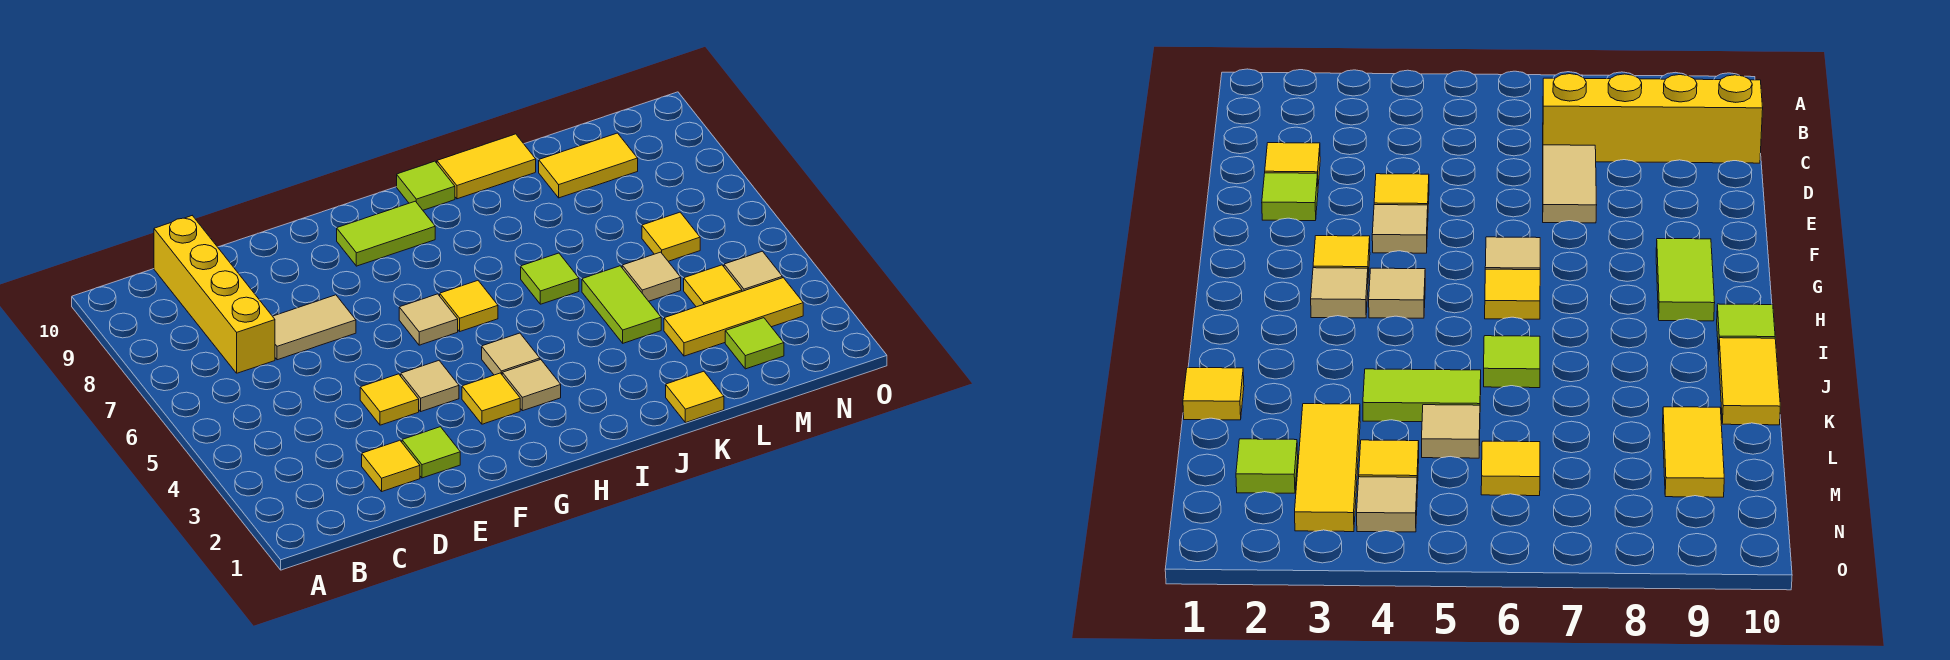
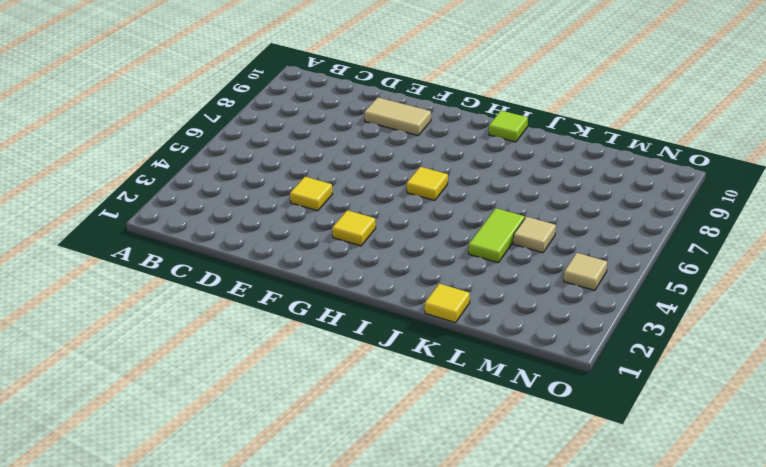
tan tile E9:F9 level 1 -> tan tile D7:E7 level 1
none -> yellow brick C7:C10 level 1
none -> yellow tile D2 level 1
none -> lime tile E2 level 1

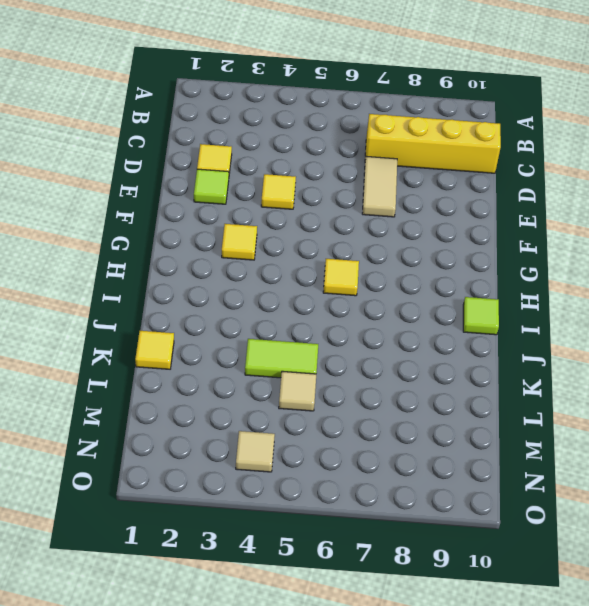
none -> tan tile F4 level 1
none -> tan tile G6 level 1
none -> lime tile G9:H9 level 1

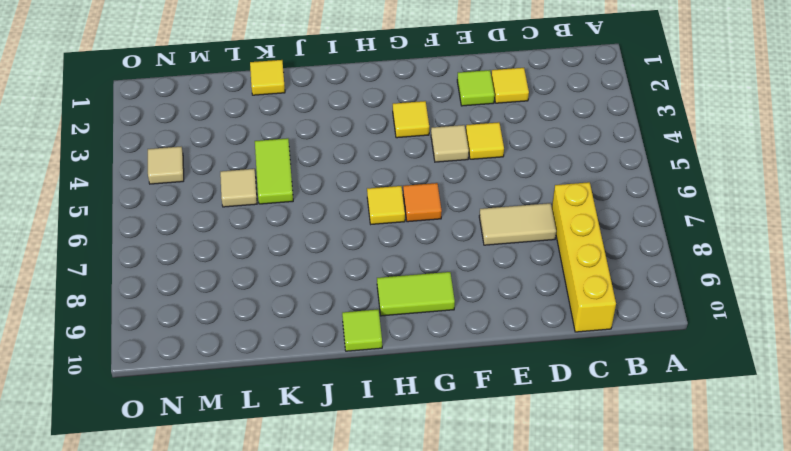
orange tile G6 level 1 -> tan tile G6 level 1
none -> tan tile H3 level 1
none -> tan tile H4 level 1
none -> lime tile J6 level 1

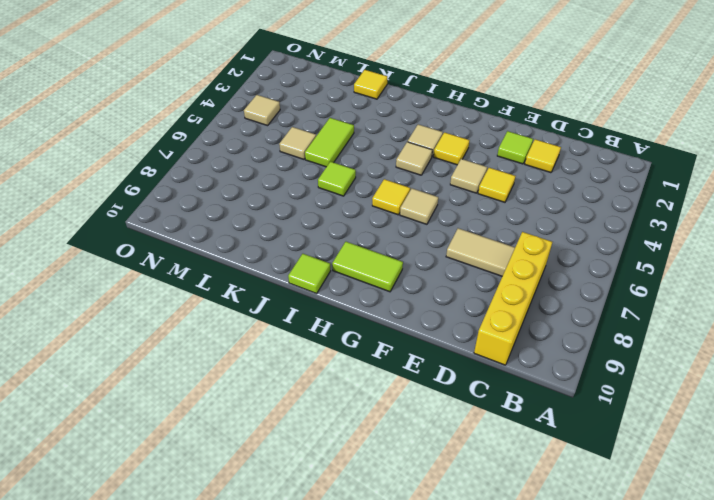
none -> yellow tile J10:K10 level 1
none -> yellow tile L3:N3 level 1
none -> yellow tile L9:M9 level 1

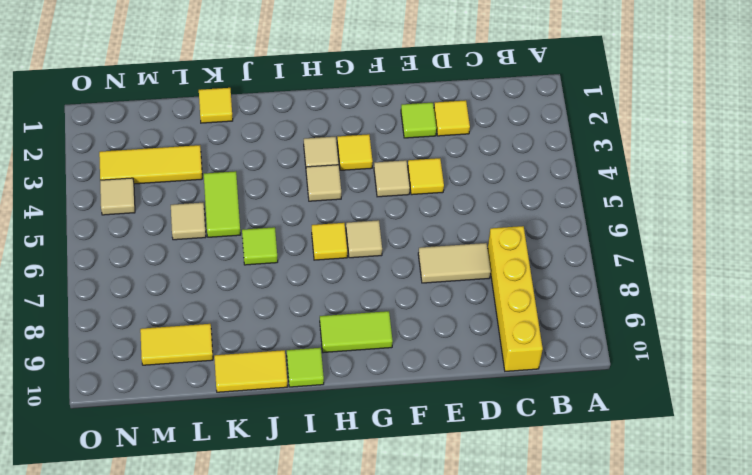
none -> lime tile M2 level 1
none -> yellow tile M4 level 1
none -> yellow tile M6 level 1

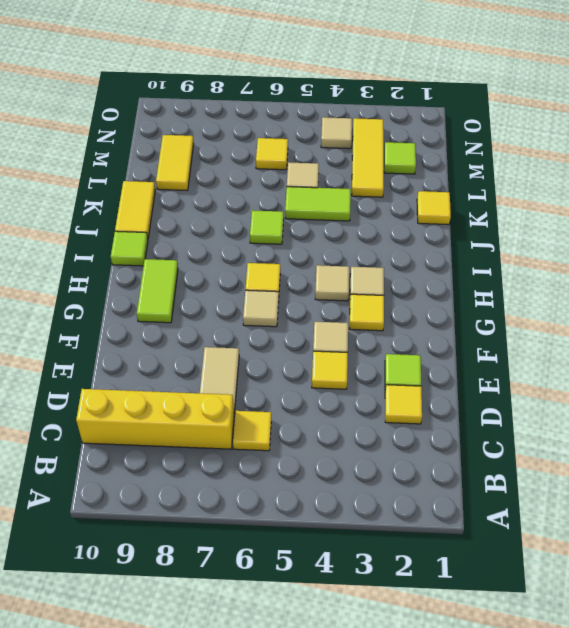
yellow tile C6 level 1 -> yellow tile M4 level 1

